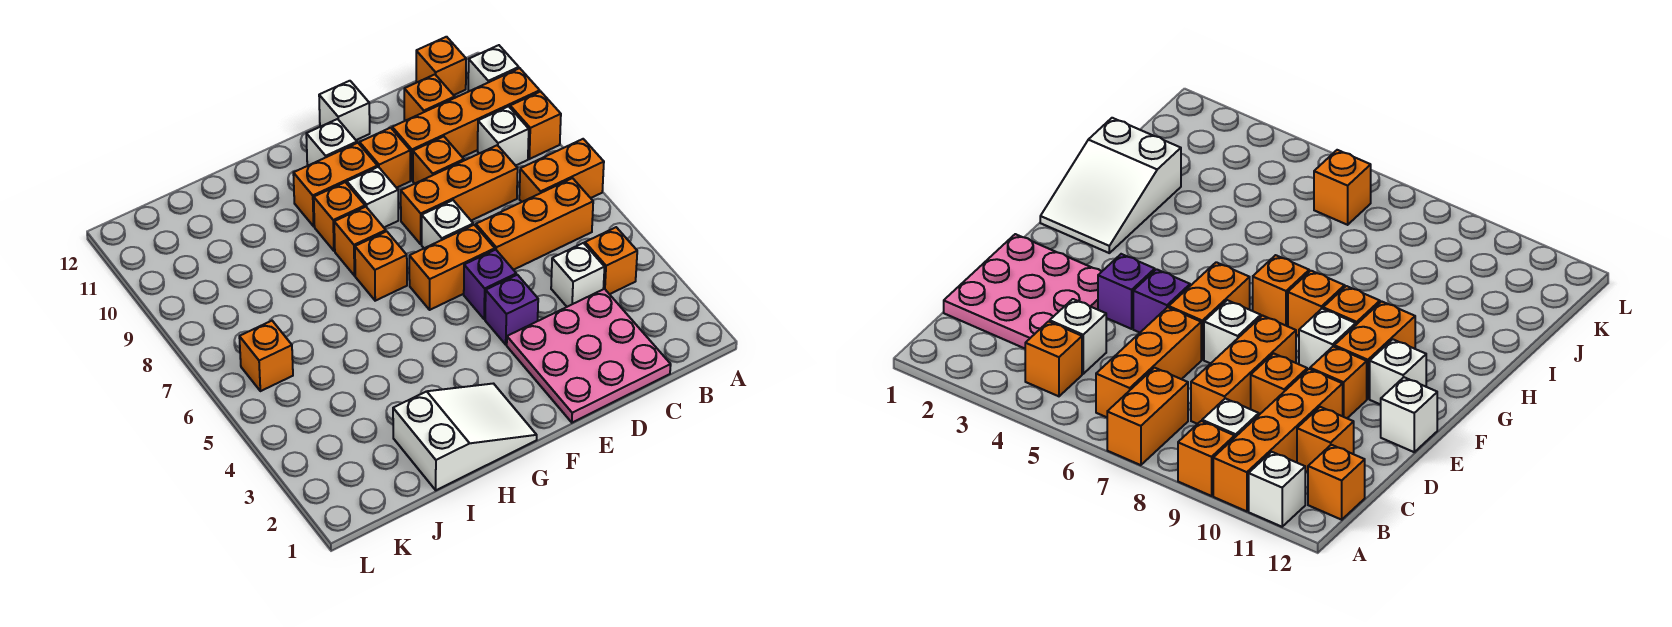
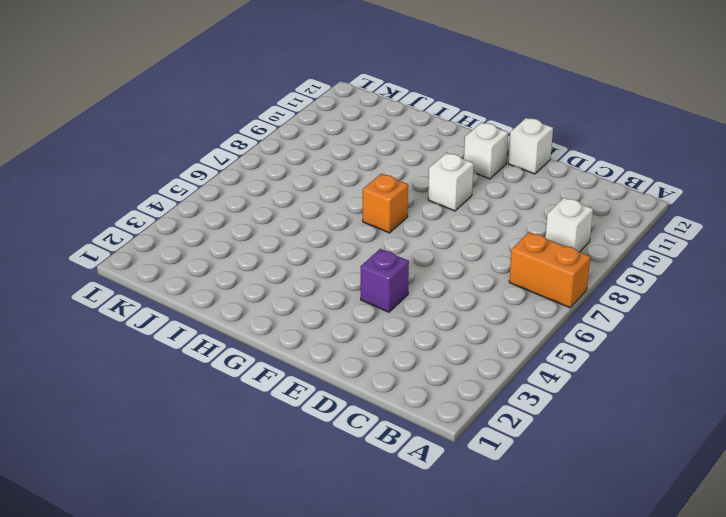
none -> orange brick A9 level 1
none -> orange brick A10:D10 level 1
none -> white brick A11 level 1

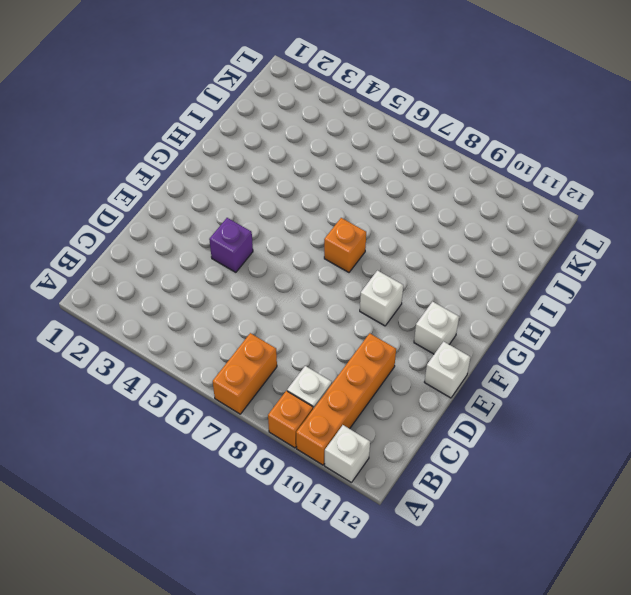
none -> orange brick B4 level 1
none -> orange brick B6:D6 level 1
none -> orange brick B12 level 1

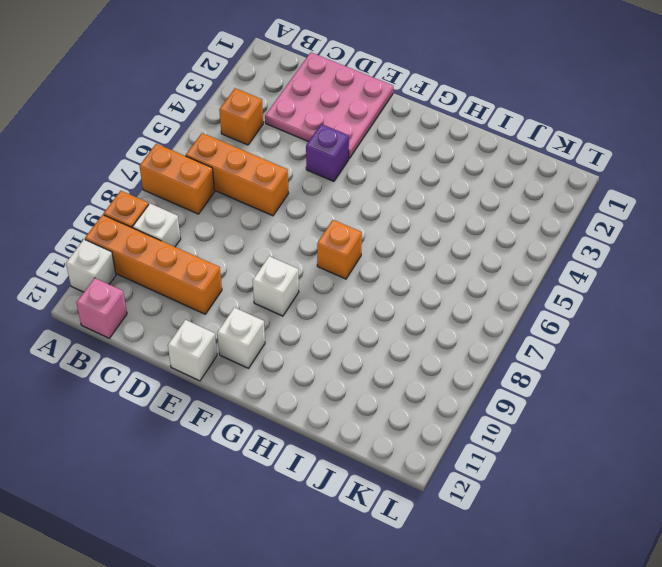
pink brick B12 level 1 -> orange brick B12 level 1
none -> white brick C4 level 1
none -> orange brick C8:E8 level 1
none -> orange brick C11 level 1

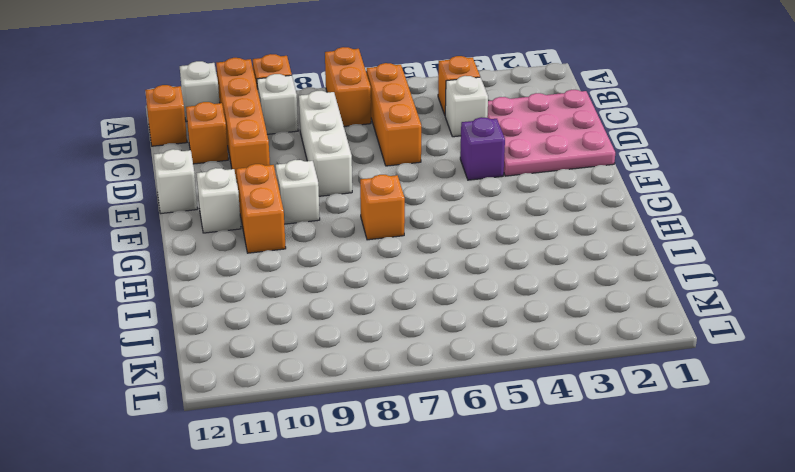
white brick C8:E8 level 1 -> orange brick C8:E8 level 1
none -> orange brick D9 level 1
none -> purple brick E5 level 1
none -> orange brick E6:F6 level 1

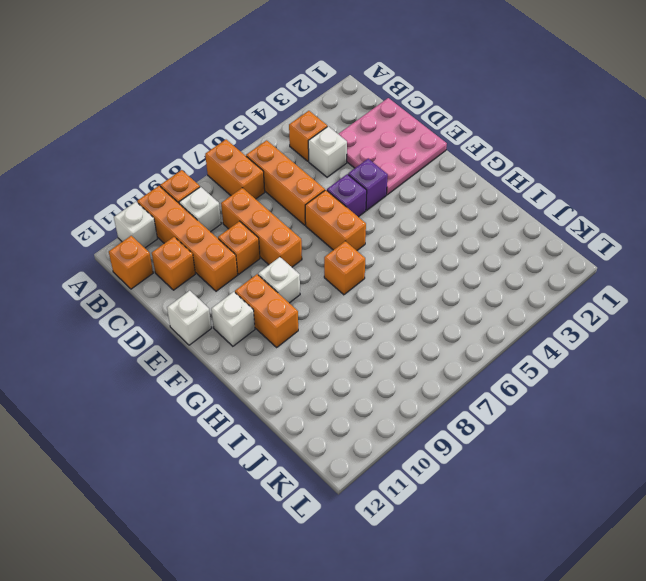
none -> white brick E7 level 1
none -> orange brick E10 level 1
none -> white slope G1:I2 level 1 top I

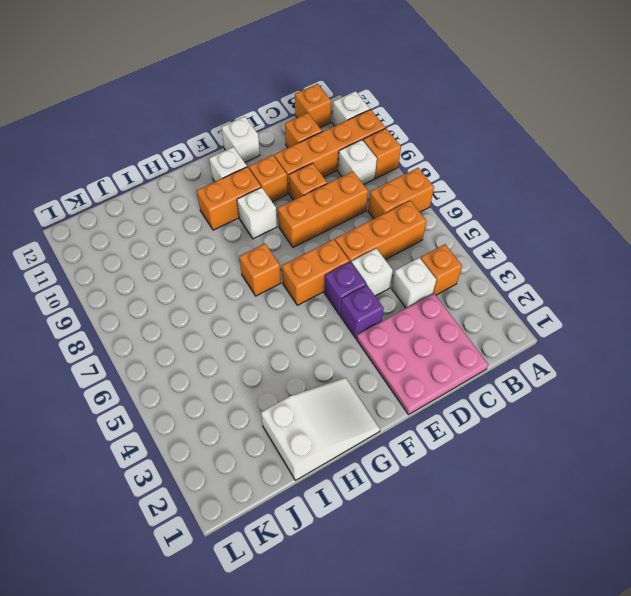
white brick D5 level 1 -> white brick E7 level 1
none -> orange brick G8 level 1
none -> orange brick G9 level 1
none -> orange brick K6 level 1

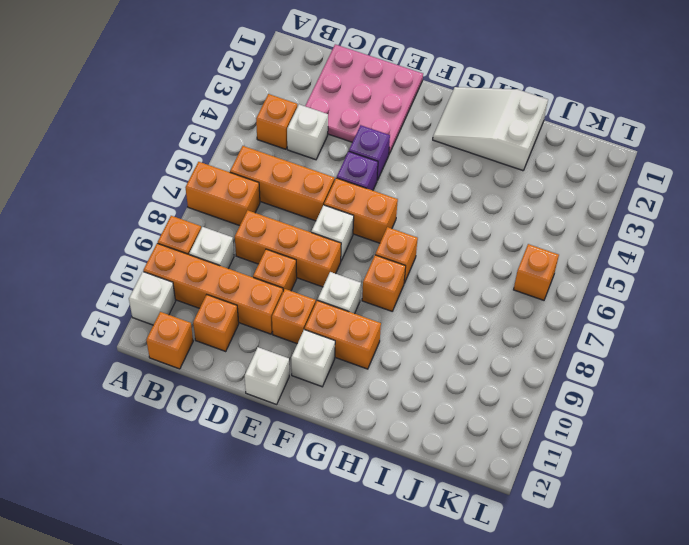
none -> orange brick G9 level 1

